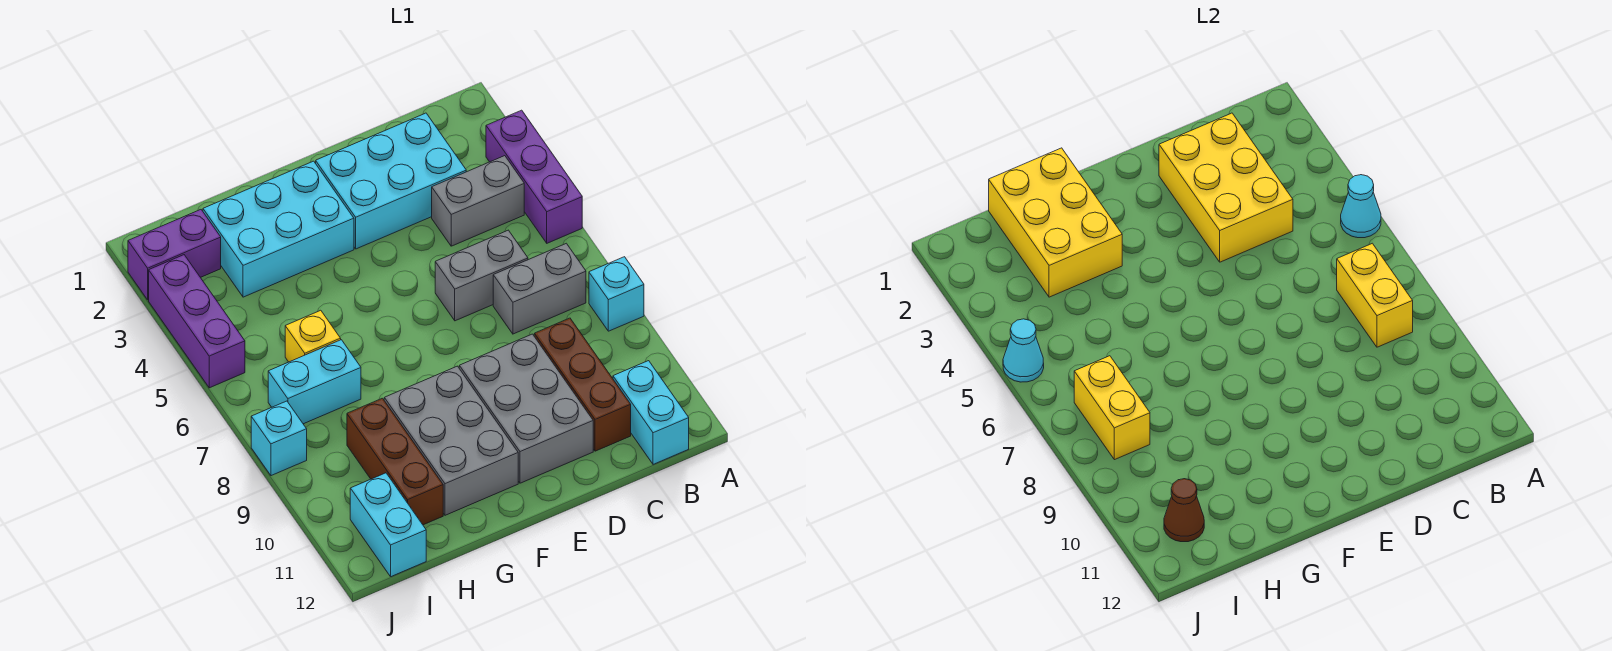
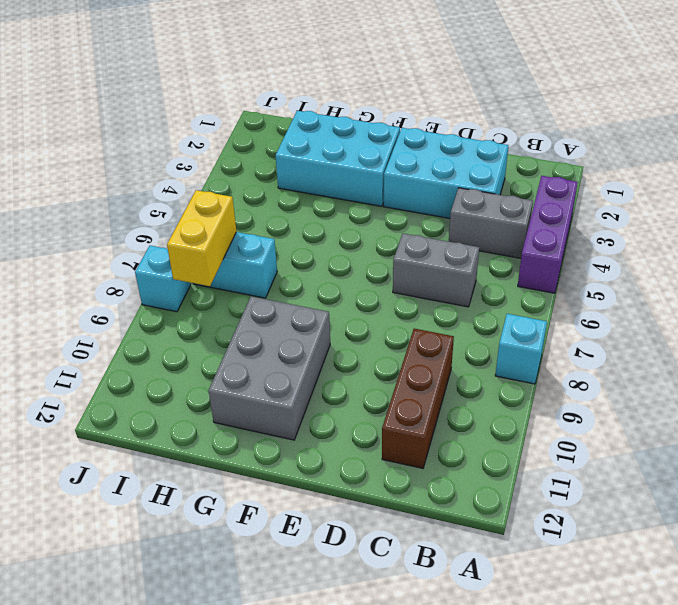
none -> grey brick B7:C7 level 1
none -> cyan brick B11:B12 level 1
none -> grey brick D9:E11 level 1

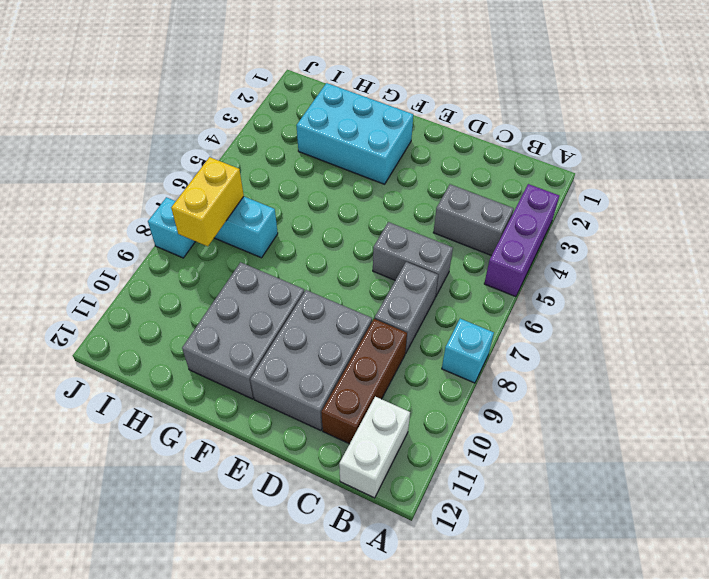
white brick B11:B12 level 1 -> cyan brick B11:B12 level 1
grey brick C7:C8 level 1 -> grey brick B7:C7 level 1
none -> cyan brick C2:E3 level 1
none -> yellow brick H6 level 1
none -> brown brick H9:H11 level 1

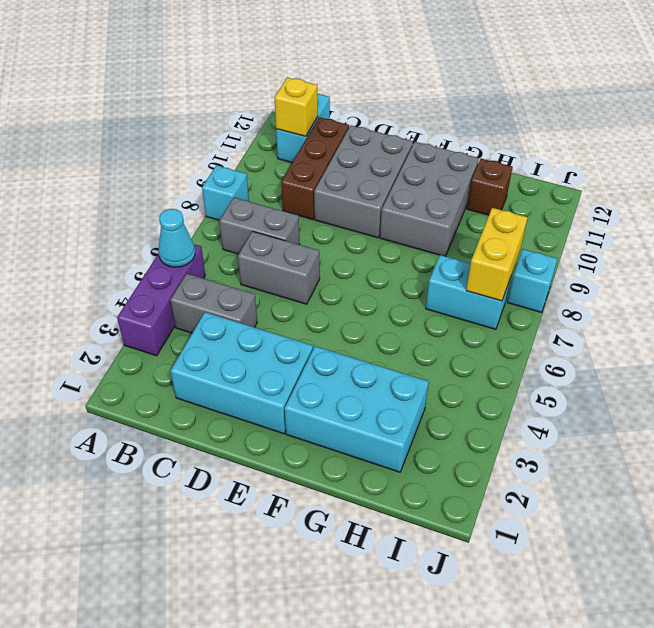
yellow brick B11 level 2 -> yellow brick H6 level 1
brown brick H11 level 1 -> brown brick H9:H11 level 1
none -> purple brick I2:J2 level 1
none -> cyan brick I11:I12 level 1
none -> purple brick J3:J5 level 1

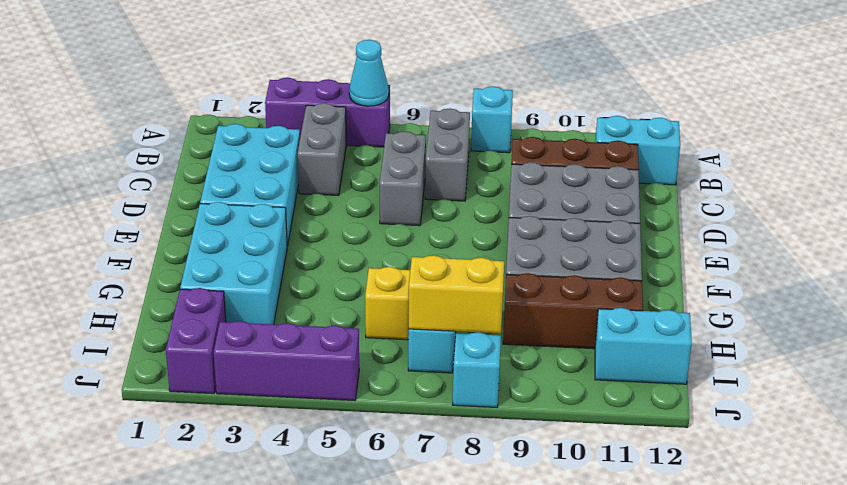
none -> yellow brick B7:B8 level 2
none -> yellow brick C2:D4 level 2
none -> yellow brick G1:H3 level 2

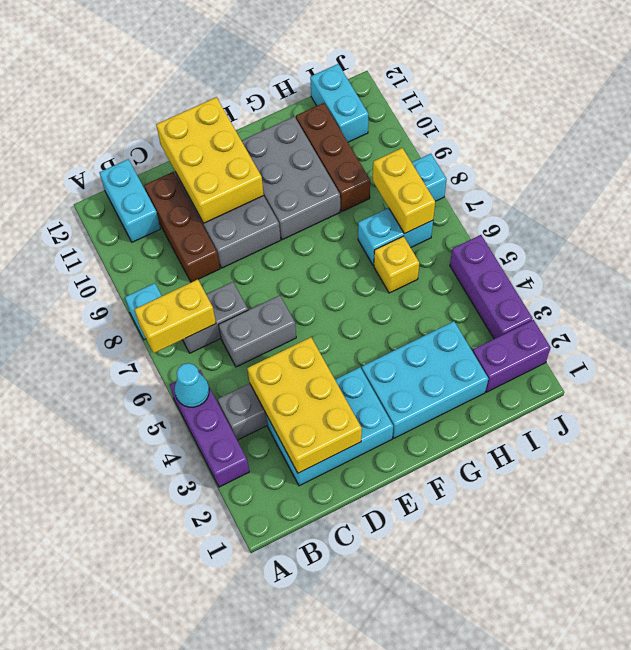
yellow brick A7:B7 level 2 -> yellow brick B7:B8 level 2
yellow brick D10:E12 level 2 -> yellow brick G1:H3 level 2
none -> brown cone I11 level 2
none -> cyan cone J5 level 2

